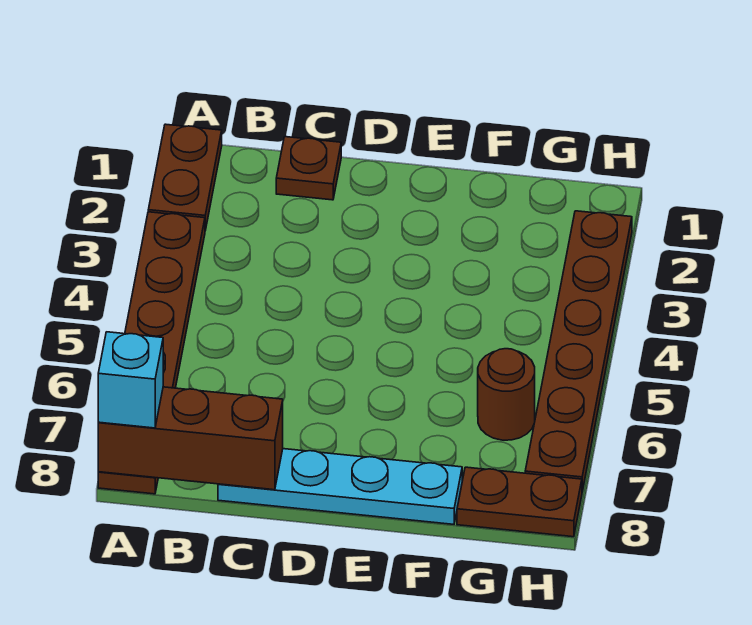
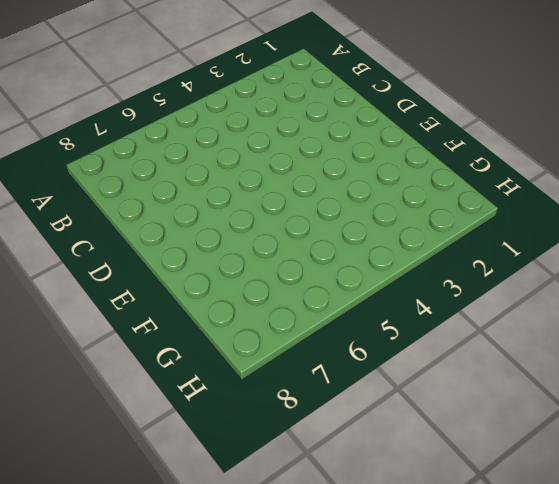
none -> brown plate A1:A2 level 1
none -> brown plate A3:A8 level 1

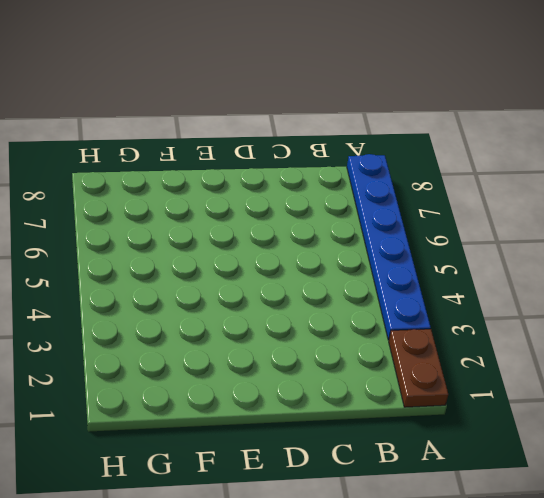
blue plate A3:A8 level 1 -> brown plate A3:A8 level 1
none -> brown plate C1 level 1
none -> cyan plate C8:F8 level 1

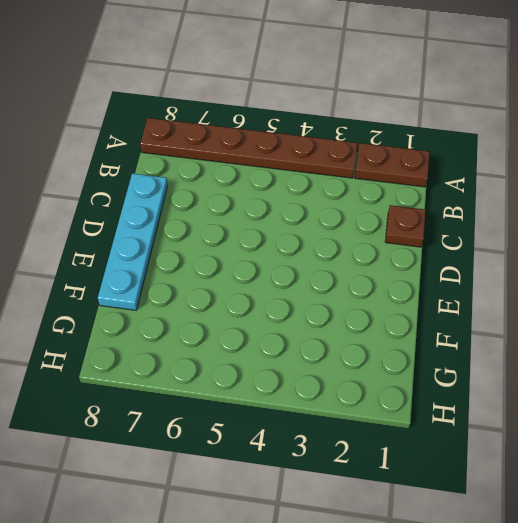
none -> brown round brick G6 level 1
none -> brown plate G8:H8 level 1

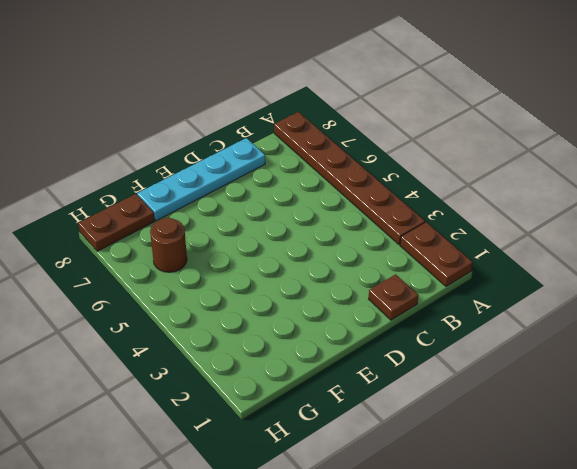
none -> brown plate H2:H7 level 1
none -> brown brick A8:C8 level 2

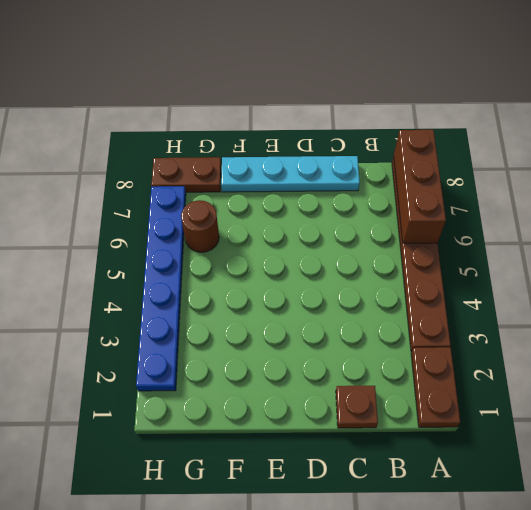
brown brick A6:A8 level 2 -> brown brick A8:C8 level 2
blue plate H2:H7 level 1 -> brown plate H2:H7 level 1
none -> cyan brick A8 level 3

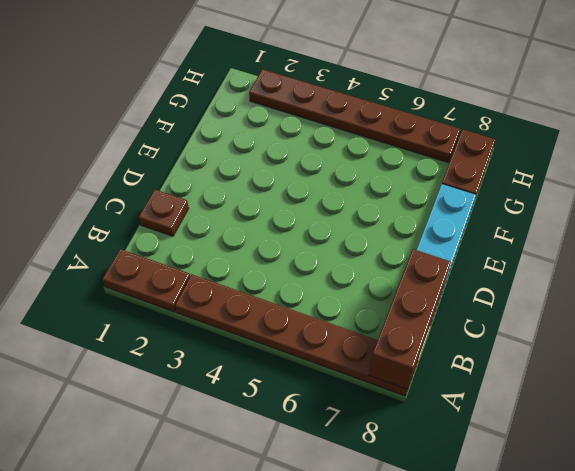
none -> brown round brick G6 level 1
none -> cyan brick A8 level 3

